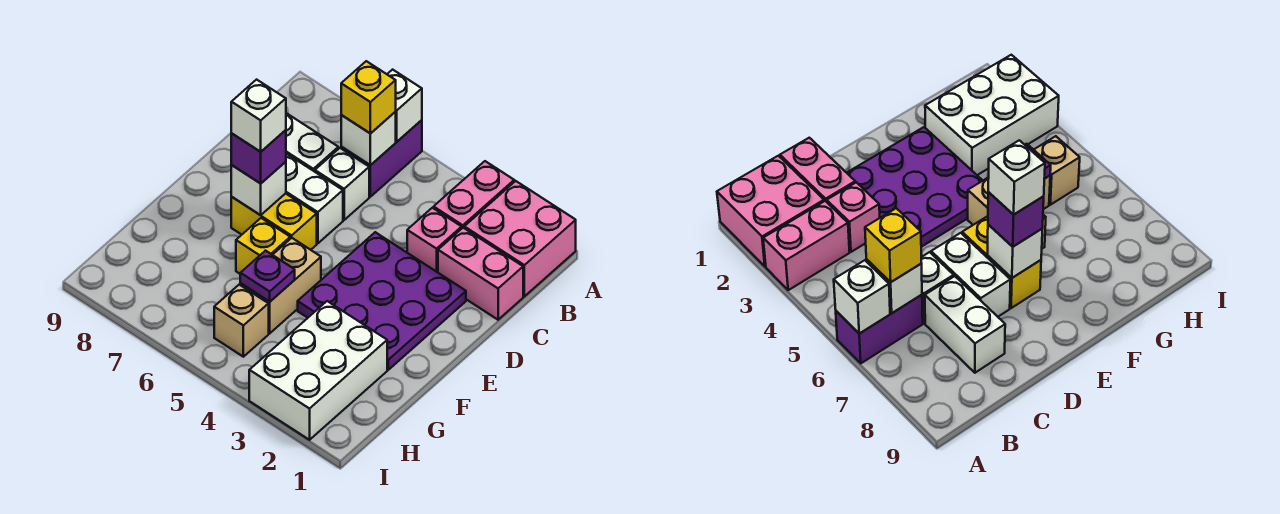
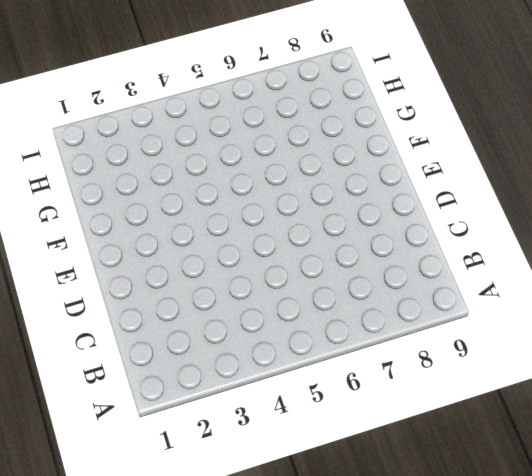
none -> pink brick A1:B2 level 1
none -> pink brick A3:B3 level 1
none -> purple brick A6:B6 level 1

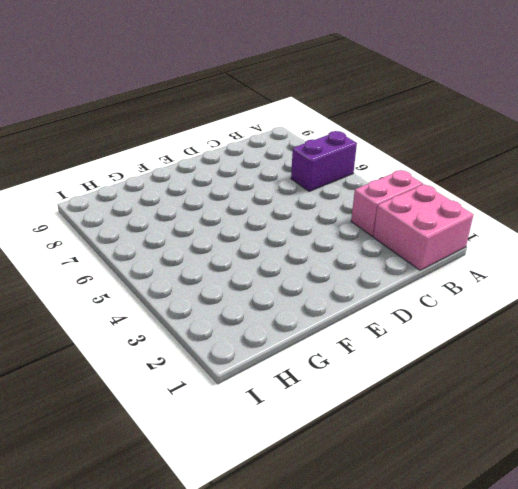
none -> pink brick C1:C2 level 1
none -> pink brick C3 level 1
none -> white brick C6 level 1

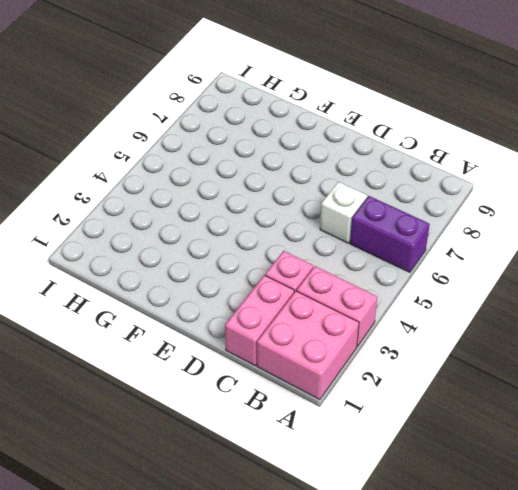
none -> white brick C7:C8 level 1
none -> purple plate D2:F4 level 1
none -> white brick D6:D7 level 1

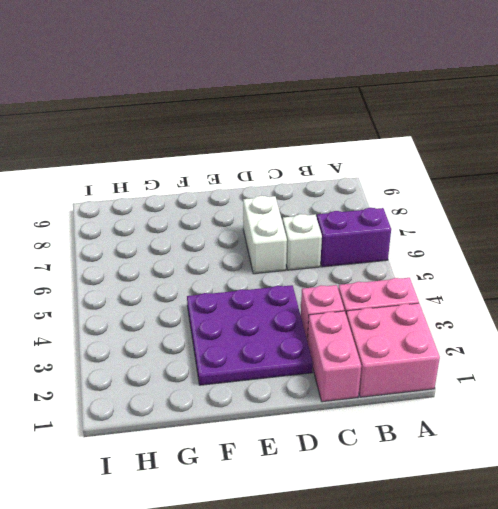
none -> white brick C7:C8 level 1
none -> yellow brick E6:E7 level 1
none -> tan brick F5:G5 level 1

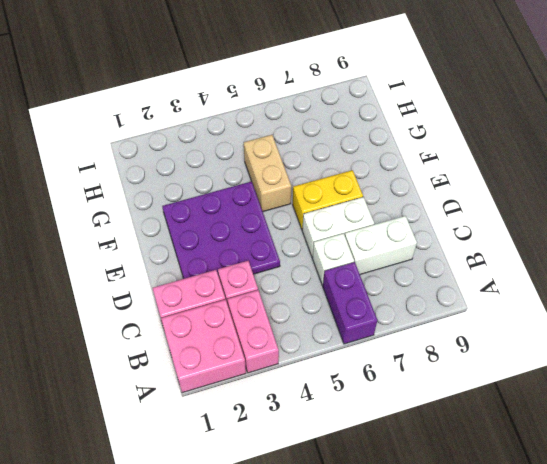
none -> yellow brick F6 level 1
none -> white brick G2:I3 level 1
none -> tan brick H5 level 1

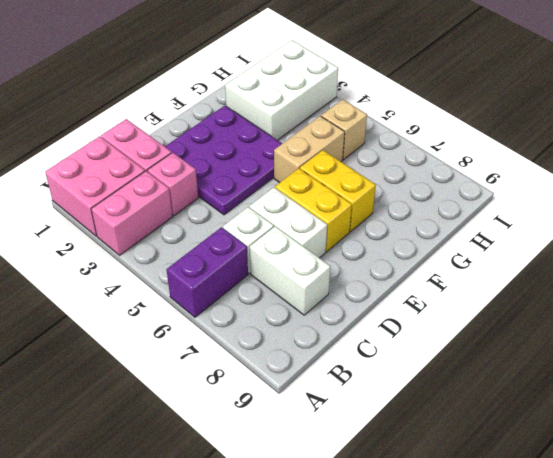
yellow brick F6:F7 level 1 -> yellow brick F6 level 1
none -> white brick A6 level 2
none -> white brick B6 level 2
none -> white brick E7 level 2

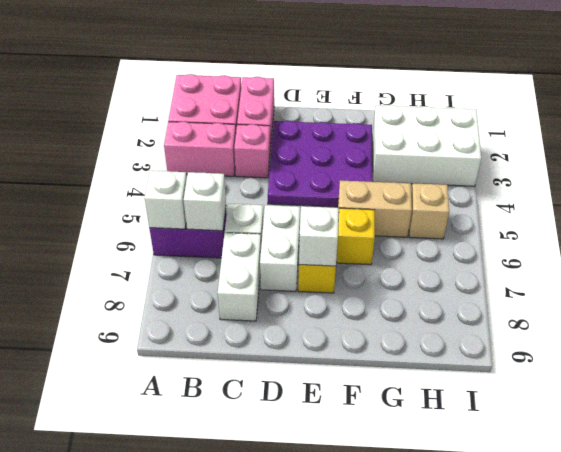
none -> purple plate G5 level 2
none -> yellow brick B6 level 3
none -> purple brick E7 level 3

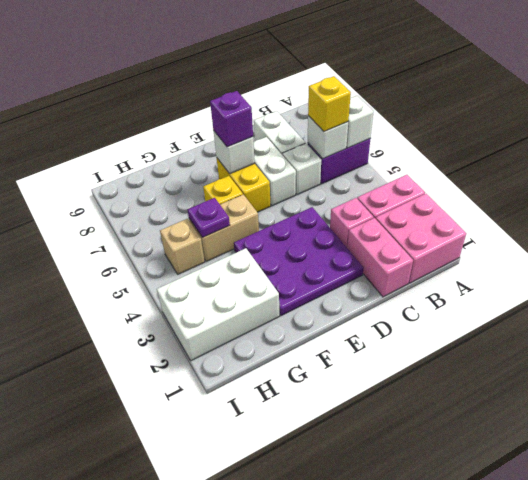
none -> white brick E7 level 4

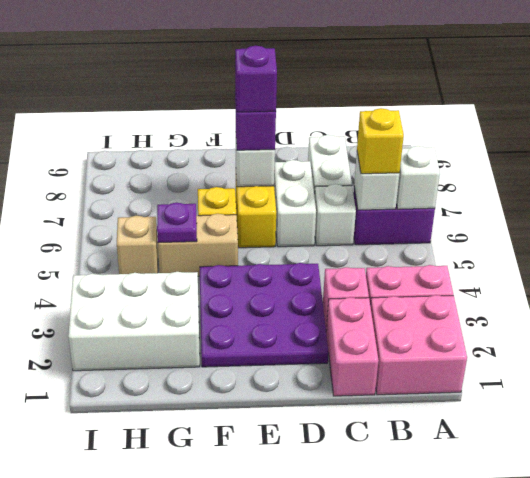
purple brick E7 level 4 -> white brick E7 level 4

